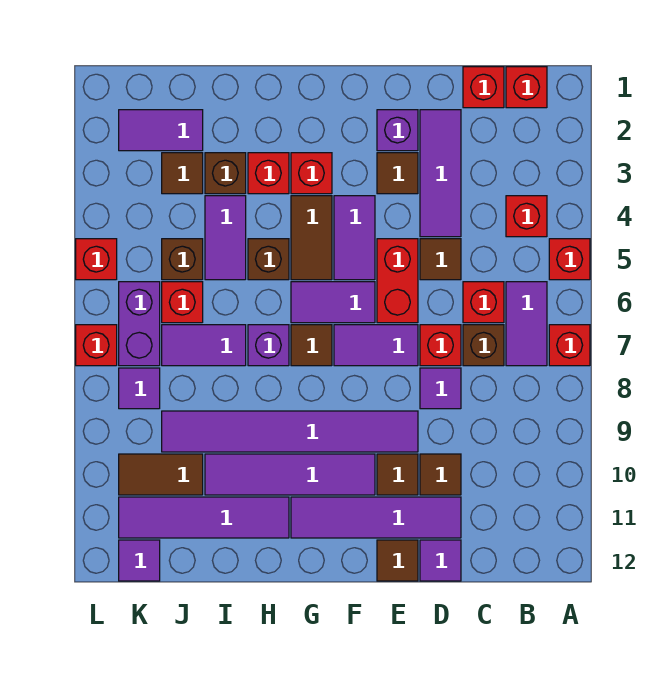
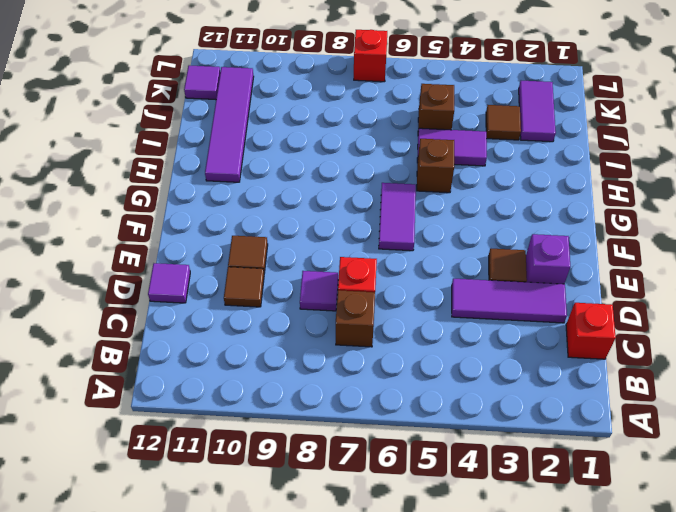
none -> red brick A5 level 1
none -> red brick A7 level 1
none -> red brick B1 level 1
none -> red brick B4 level 1

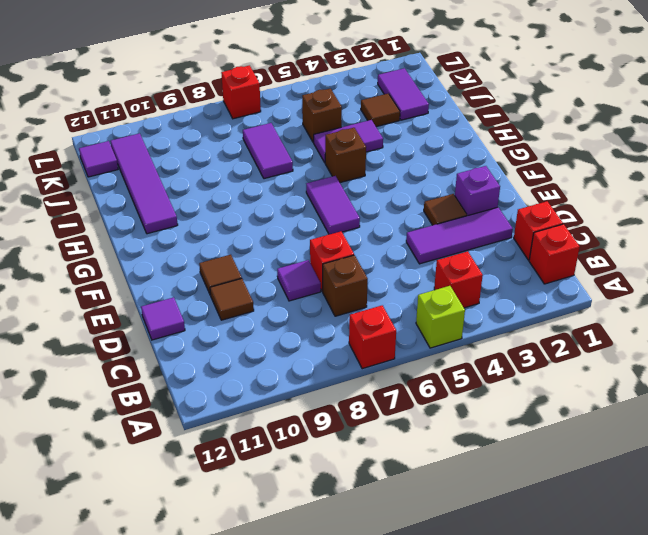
lime brick A5 level 1 -> red brick A5 level 1
none -> purple tile B6:B7 level 1
none -> red brick C6 level 1
none -> brown tile D5 level 1
none -> purple tile D11:G11 level 1

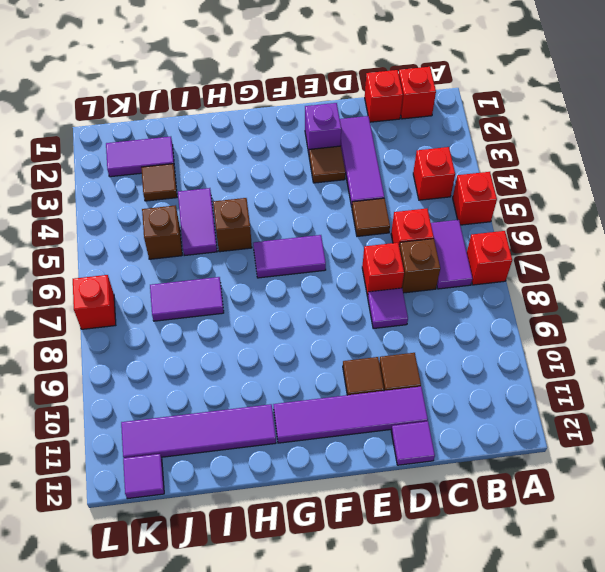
none -> red brick E5:E6 level 1
none -> purple tile E7:F7 level 1
none -> purple tile E9:J9 level 1
none -> brown tile E12 level 1

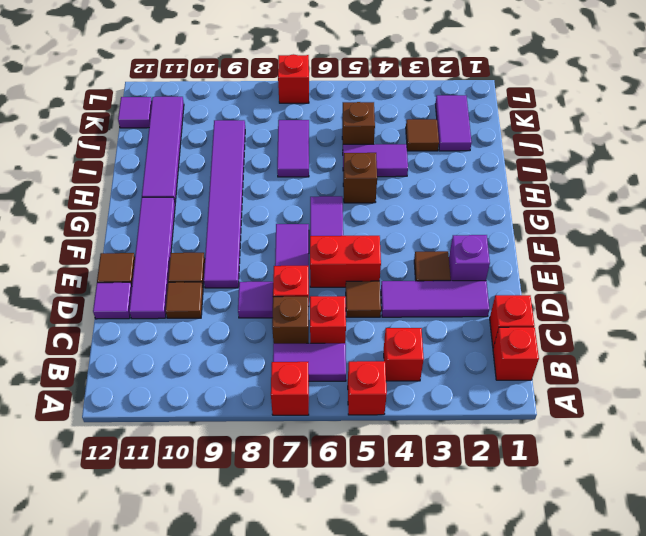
none -> purple tile F4:F5 level 1
none -> purple tile F10:I10 level 1
none -> red brick G3 level 1
none -> brown tile G4:G5 level 1

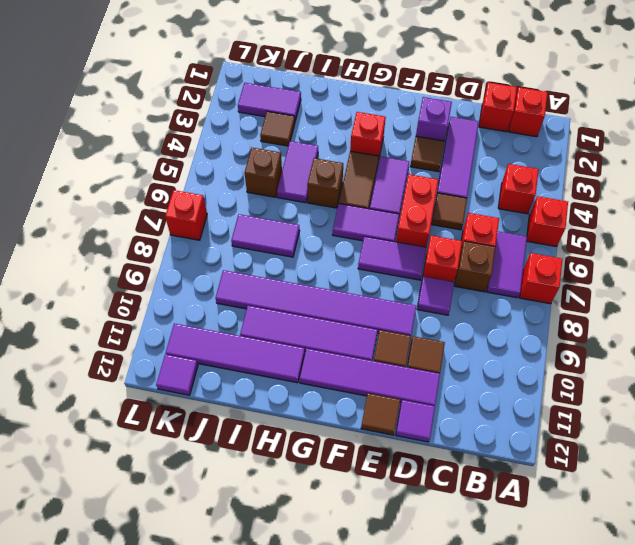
none -> brown tile G7 level 1
none -> red brick H3 level 1
none -> purple brick H7 level 1
none -> brown brick I3 level 1

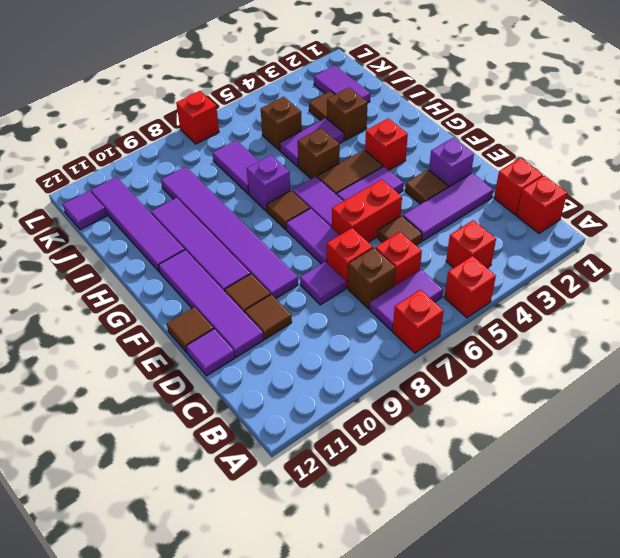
none -> red brick H3 level 1
none -> red brick J6 level 1
none -> brown tile J10:K10 level 1
none -> purple brick K6:K7 level 1

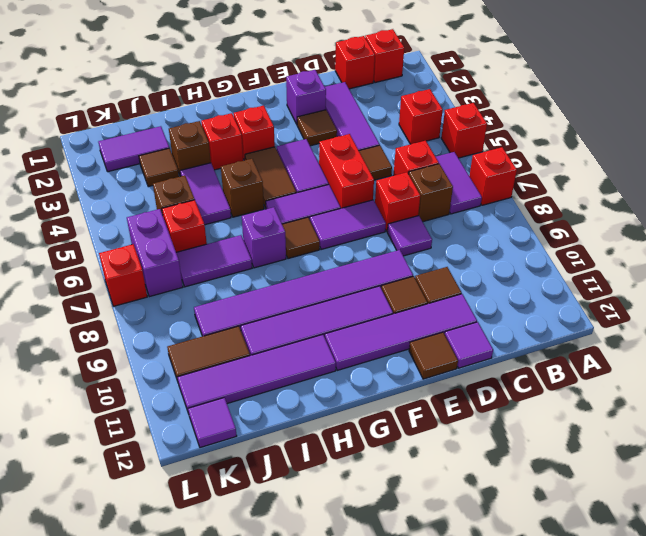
none -> purple tile K8 level 1
none -> red brick L5 level 1

